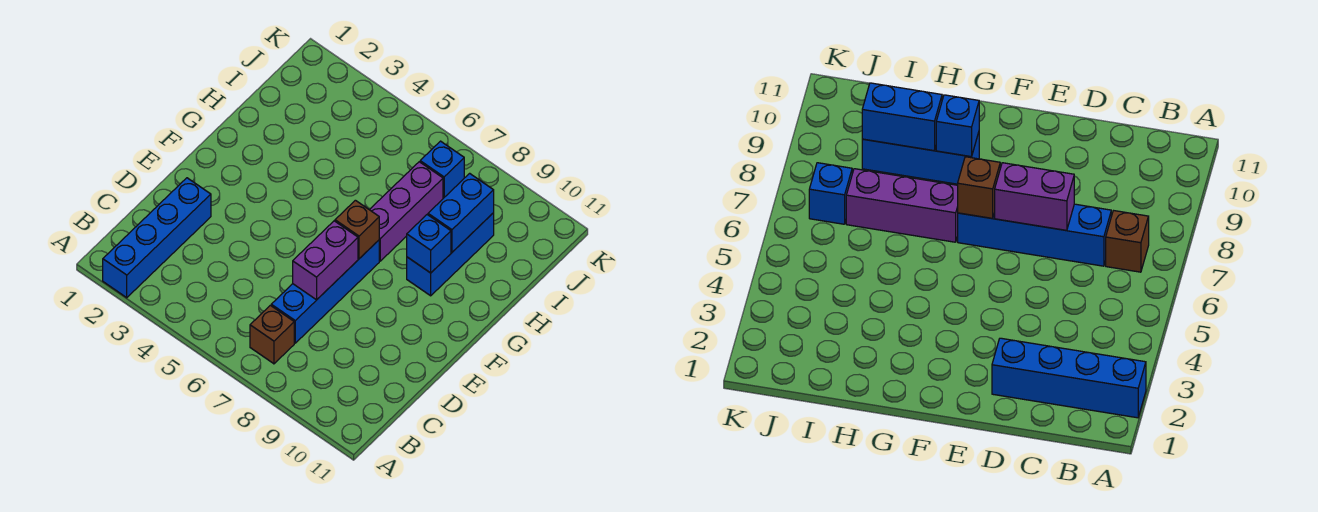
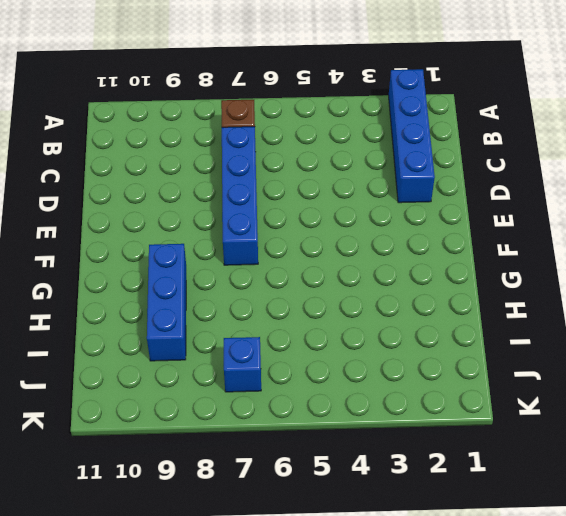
none -> purple brick G7:I7 level 1
none -> purple brick D7:E7 level 2

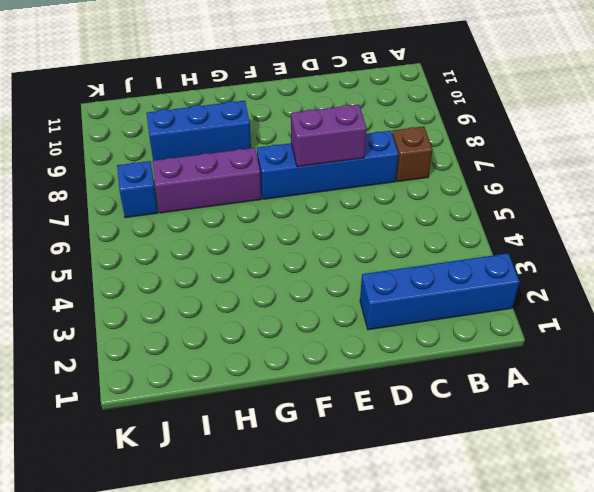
none -> brown brick F7 level 2
none -> blue brick G9 level 2

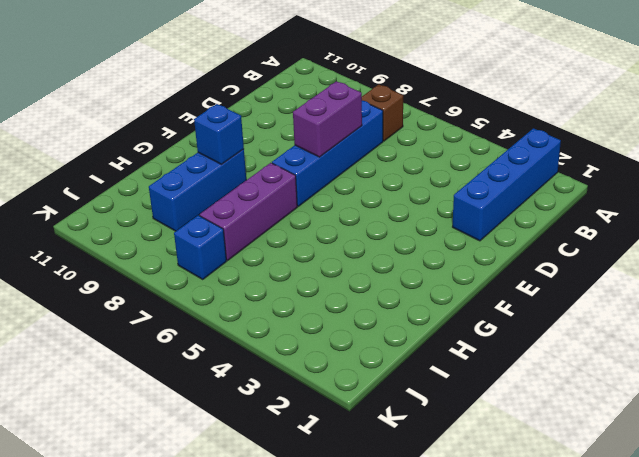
none -> brown brick F7 level 2
none -> blue brick H9:I9 level 2

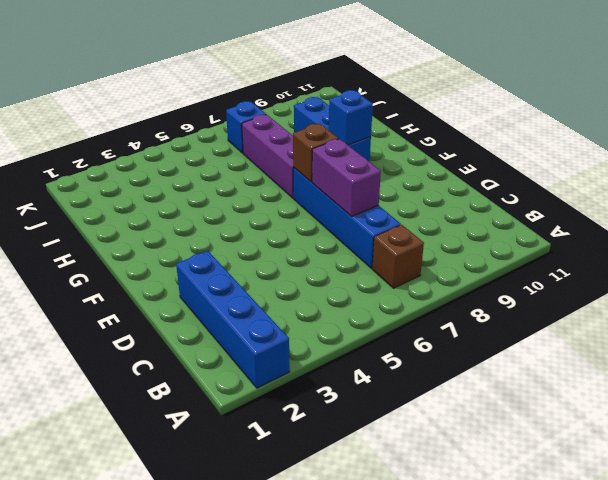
none -> blue brick H9:I9 level 2

